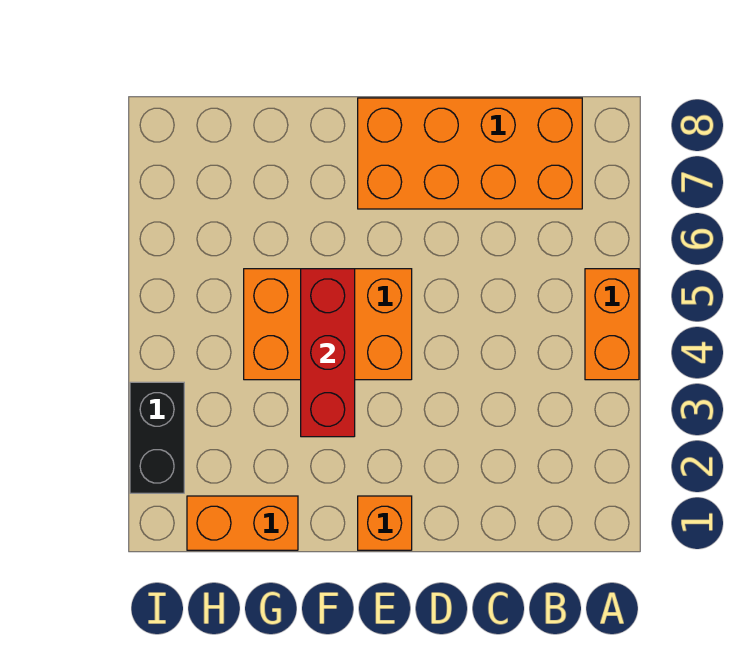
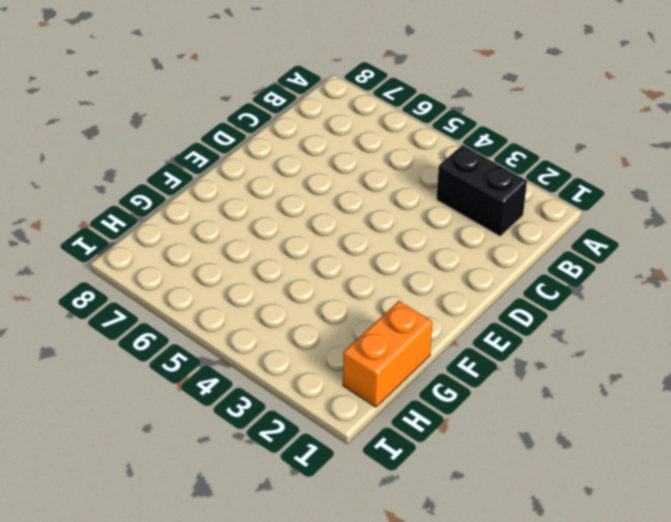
black brick B2:B3 level 1 -> black brick I2:I3 level 1
none -> orange brick A4:A5 level 1
none -> orange brick B7:E8 level 1

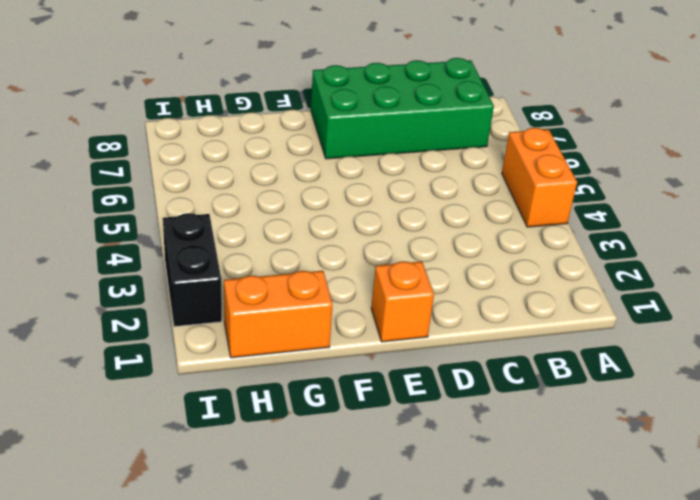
green brick B7:E8 level 1 -> orange brick B7:E8 level 1
none -> orange brick E4:G5 level 1
none -> red brick F3:F5 level 2

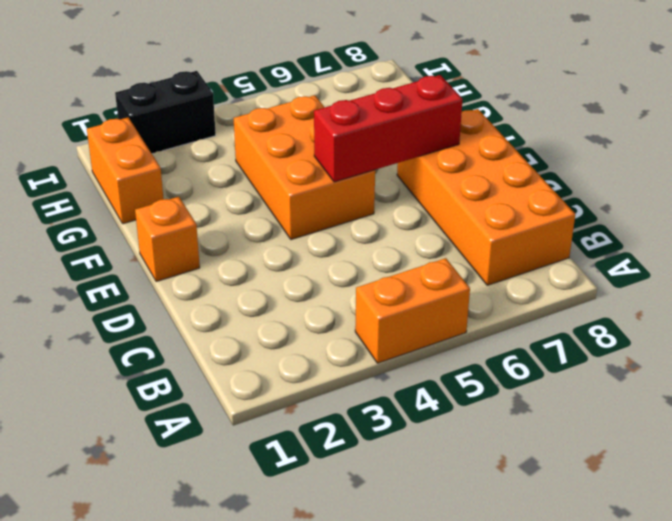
red brick E5:E7 level 2 -> red brick F3:F5 level 2

